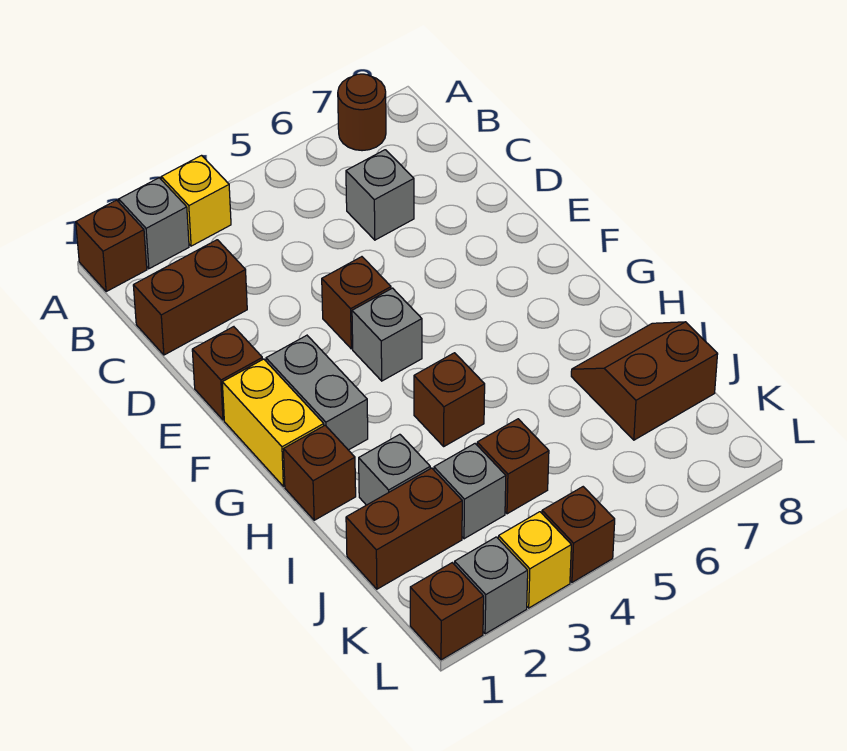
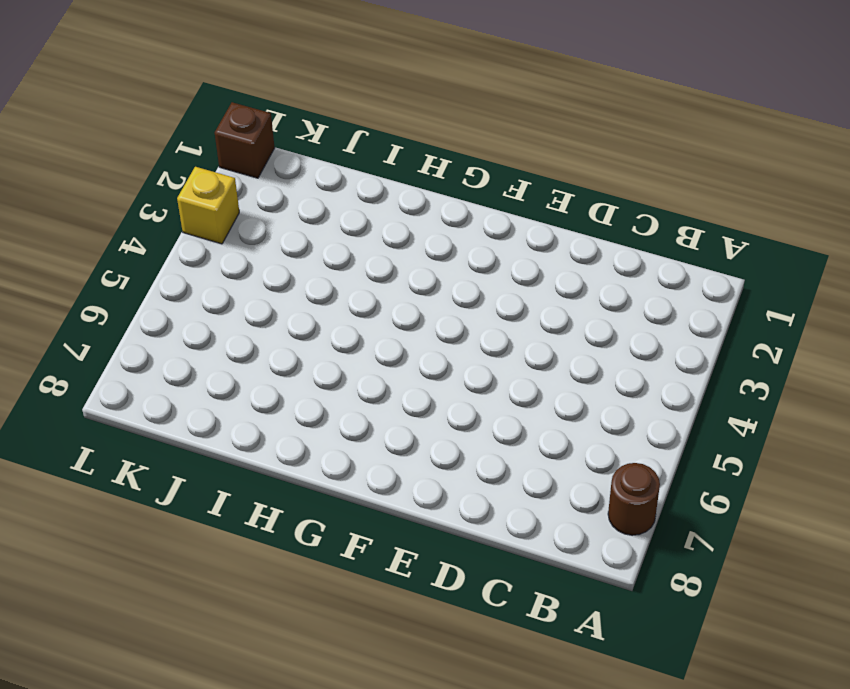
none -> brown brick A1 level 1
none -> grey brick A2 level 1
none -> yellow brick A3 level 1

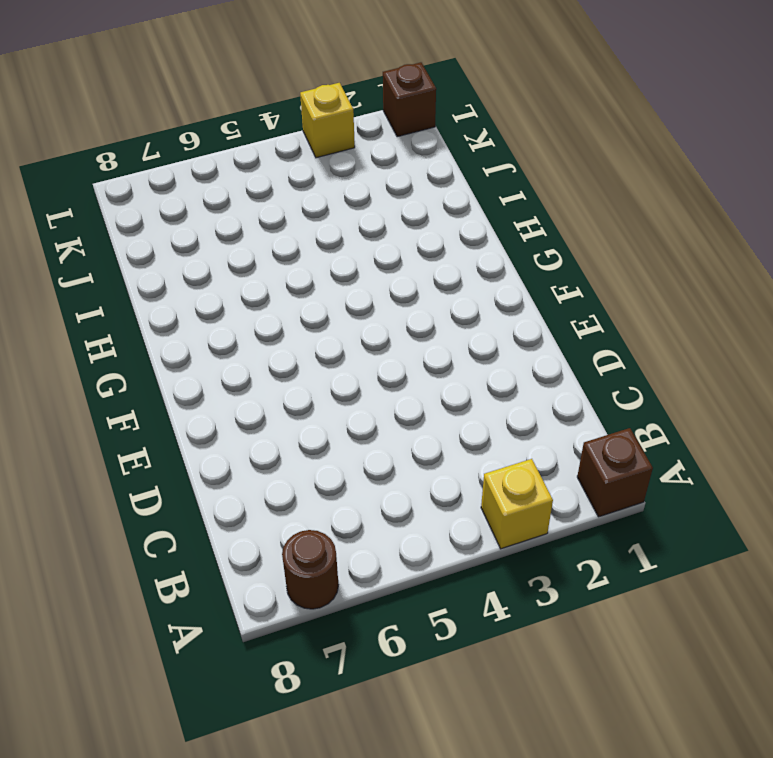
none -> grey brick A2 level 1
none -> brown brick C1:C2 level 1
none -> grey brick C6 level 1

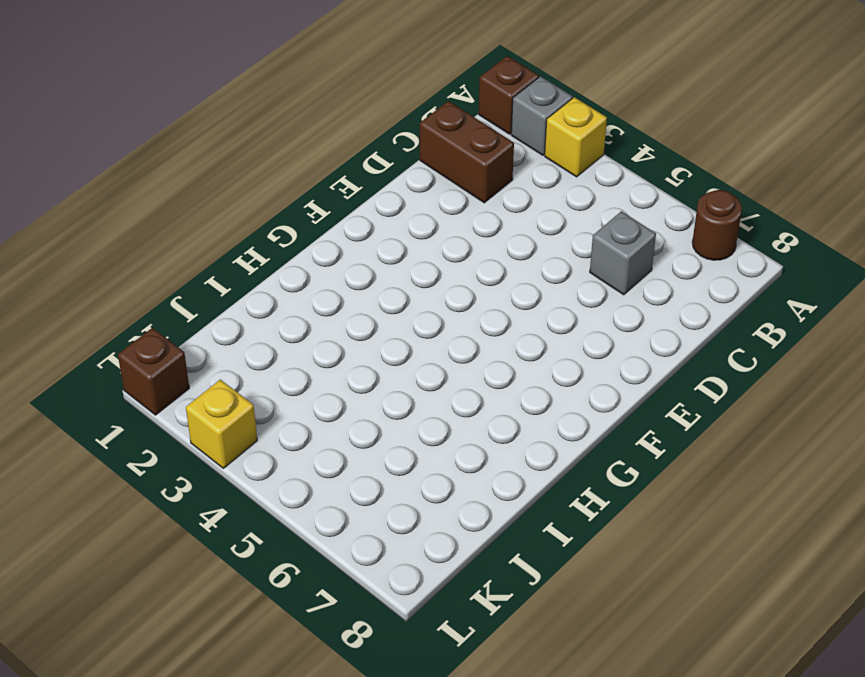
none -> brown brick E1 level 1
none -> brown brick E4 level 1
none -> yellow brick F1:G1 level 1

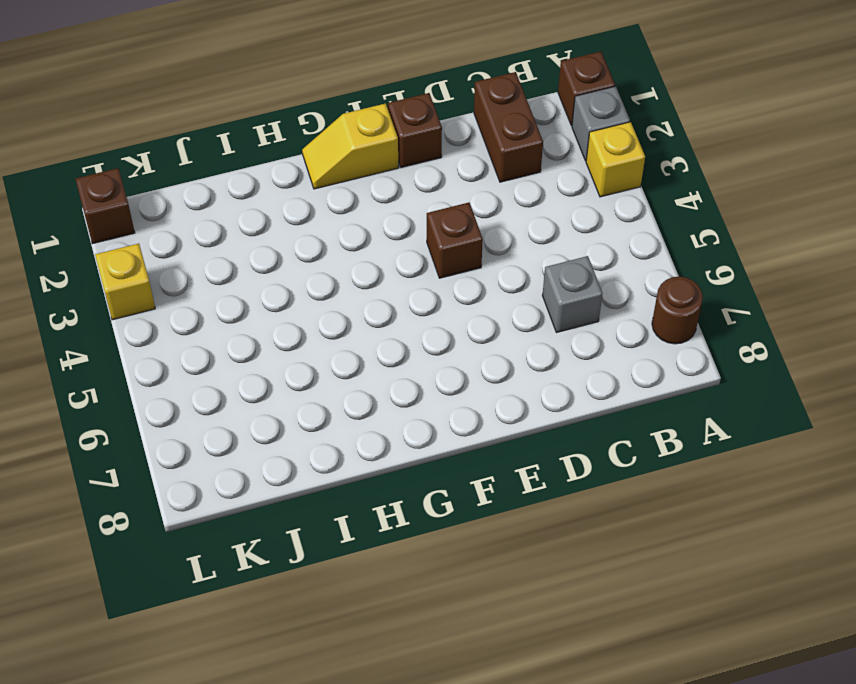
yellow slope F1:G1 level 1 top F -> yellow brick F1:G1 level 1
none -> grey brick F2:G2 level 1
none -> grey brick F4 level 1
none -> brown brick H1 level 1

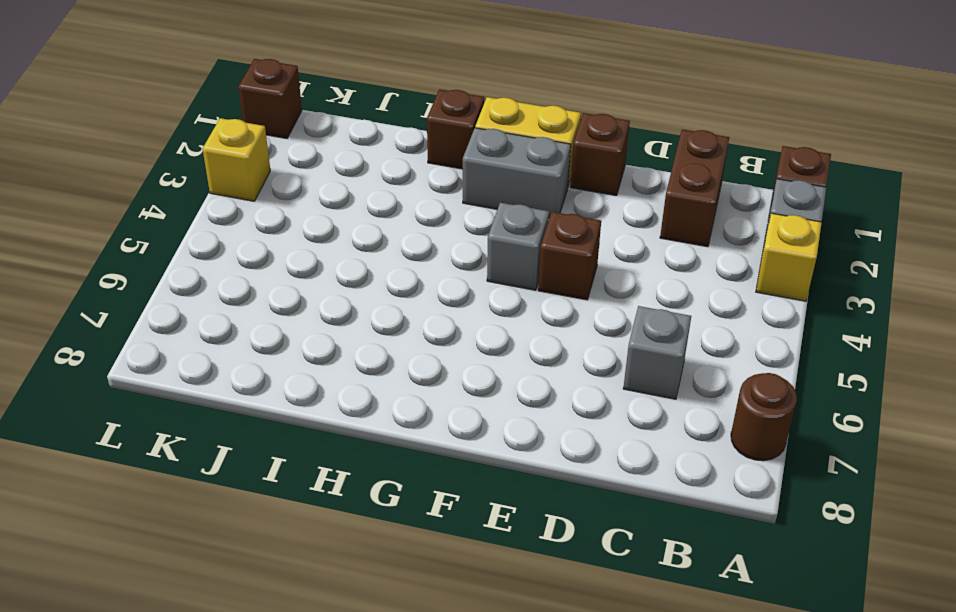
none -> brown brick H4 level 1
none -> grey brick I2 level 1
none -> brown slope I7:J8 level 1 top J

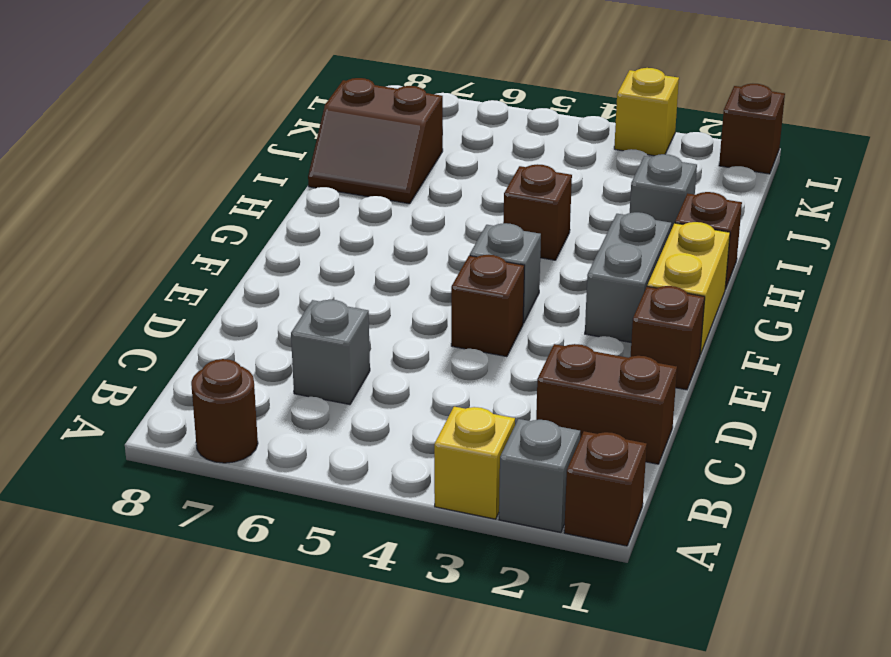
none -> brown brick J1:J2 level 1
none -> grey brick J3 level 1
none -> brown brick J4 level 1

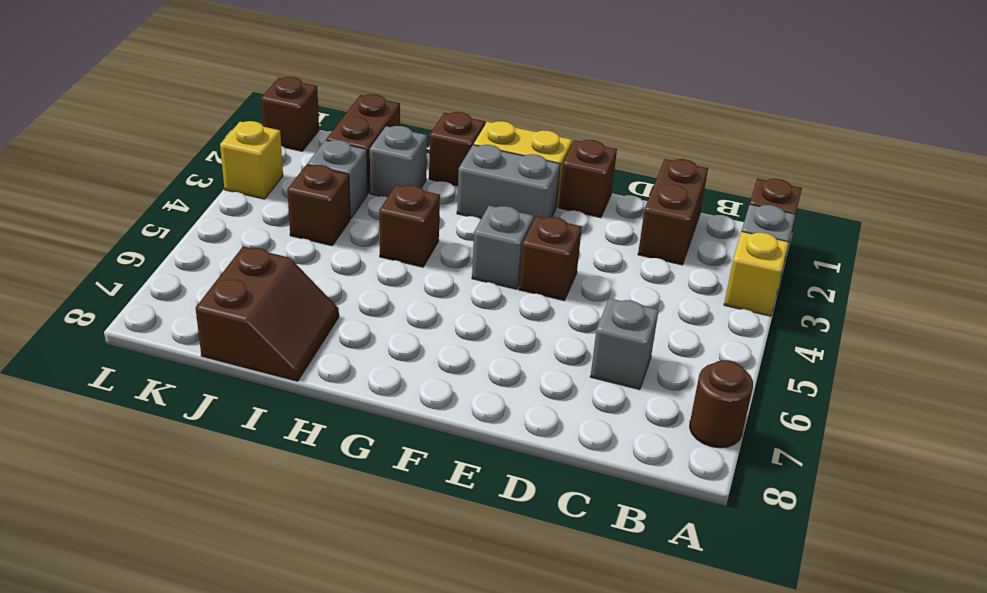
none -> grey brick L2 level 1
none -> brown brick L4 level 1

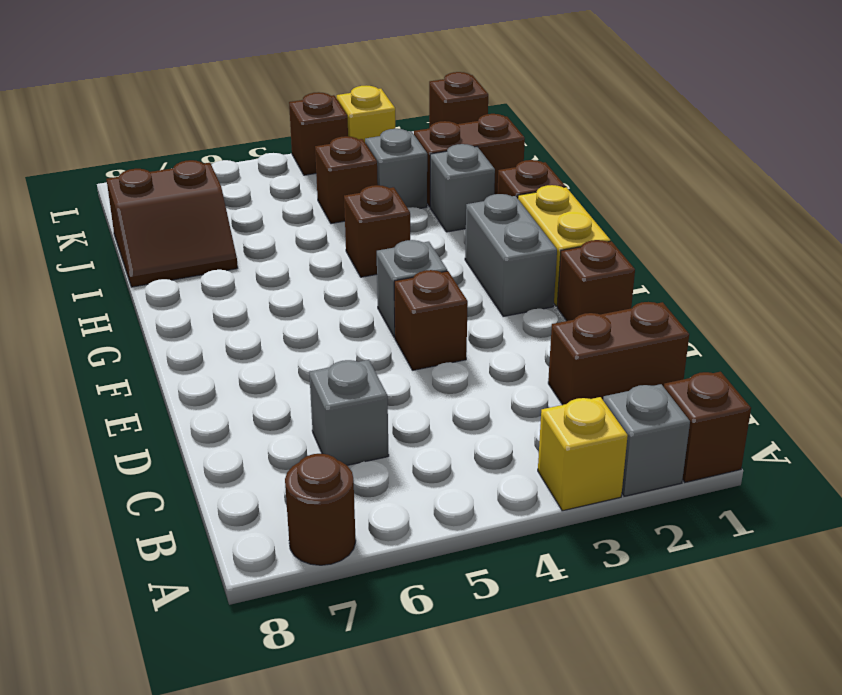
none -> grey brick L2 level 1

